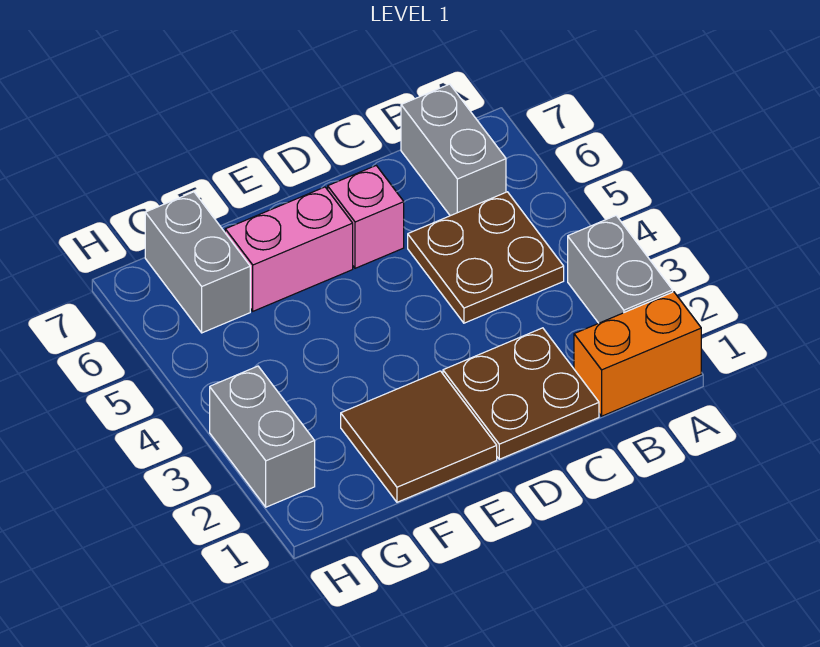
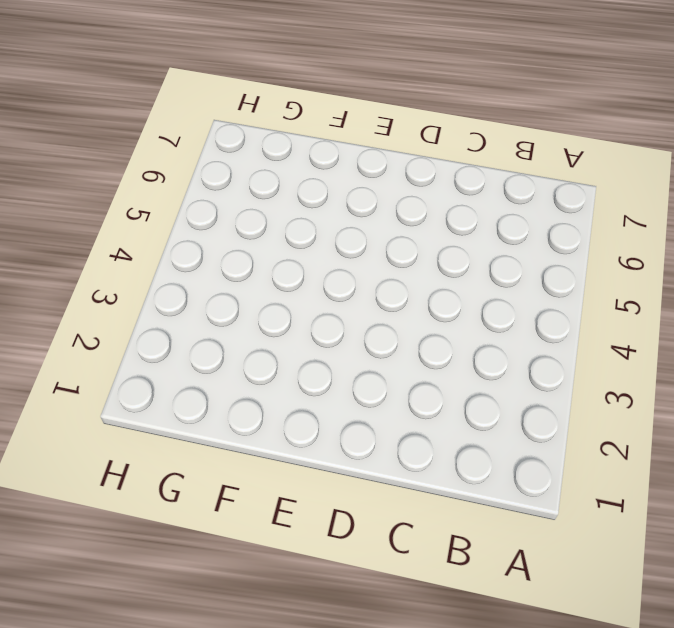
none -> orange brick A1:B1 level 1
none -> grey brick A2:A3 level 1

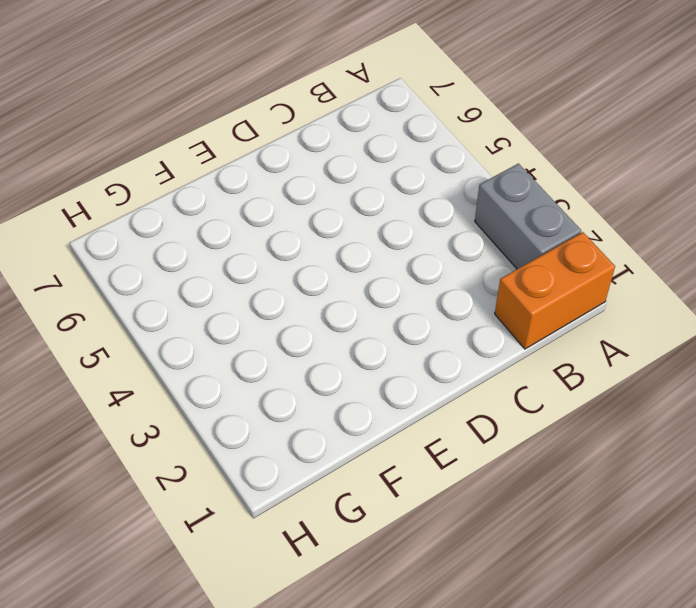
none -> brown plate B4:C5 level 1
none -> grey brick B6:B7 level 1

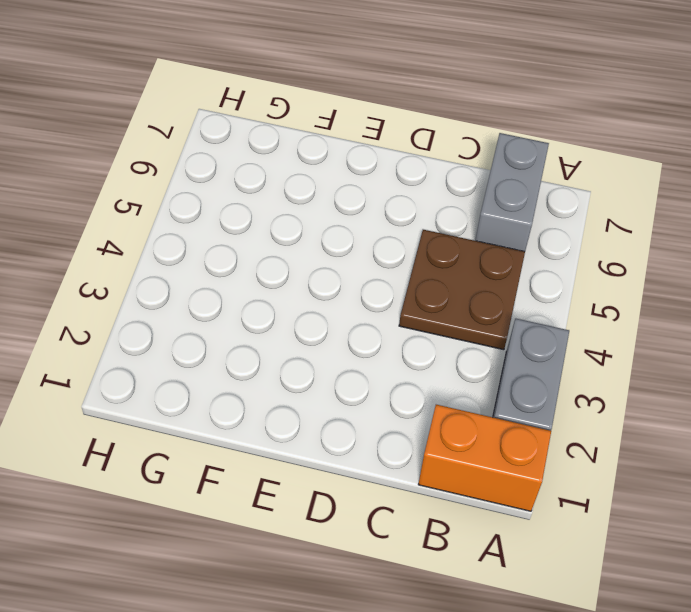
none -> brown plate C1:D2 level 1
none -> pink brick D6 level 1

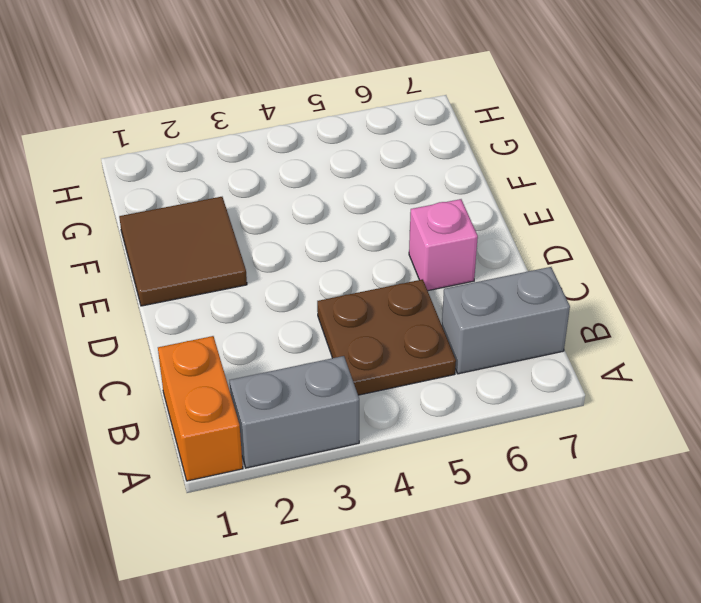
none -> brown plate C1:D2 level 1
none -> pink brick E6:F6 level 1

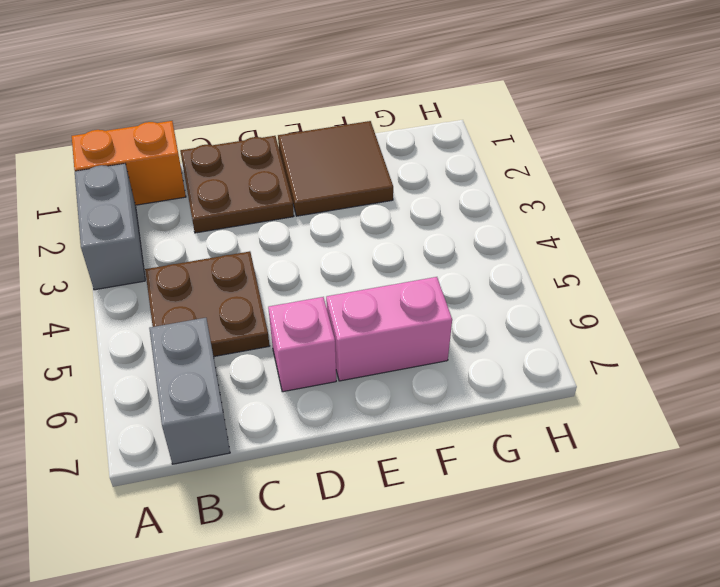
none -> grey brick G6:G7 level 1
none -> grey brick H2:H3 level 1

